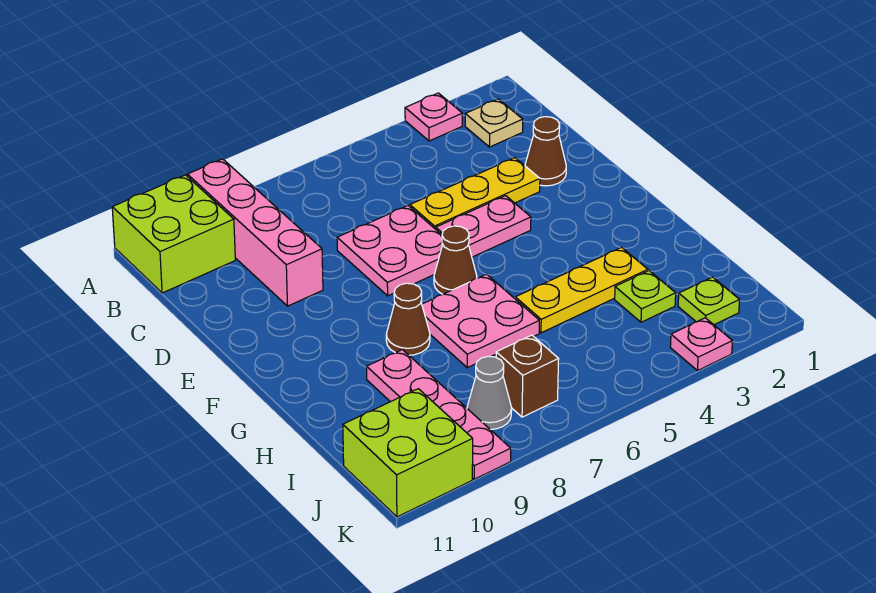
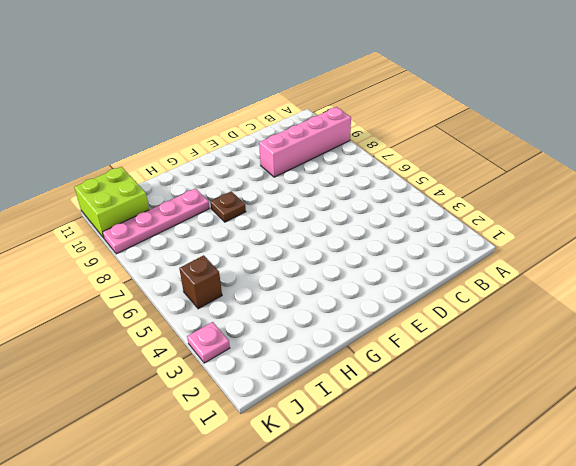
brown plate G8 level 1 -> brown cone G8 level 1
brown brick J5 level 1 -> brown brick J7 level 1
none -> pink plate A3 level 1
none -> lime brick A10:B11 level 1
none -> tan plate B2 level 1

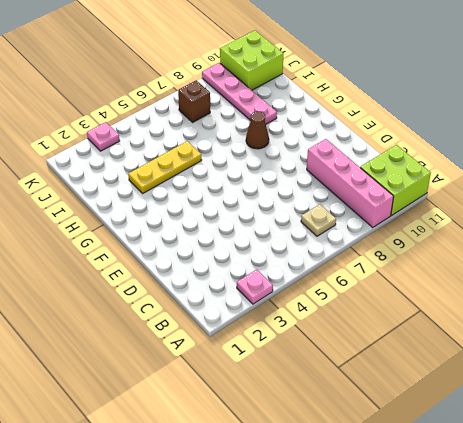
tan plate B7 level 1 -> tan plate B2 level 1
none -> brown cone D2 level 1
none -> yellow plate D3:D5 level 1
none -> pink plate D6:E7 level 1

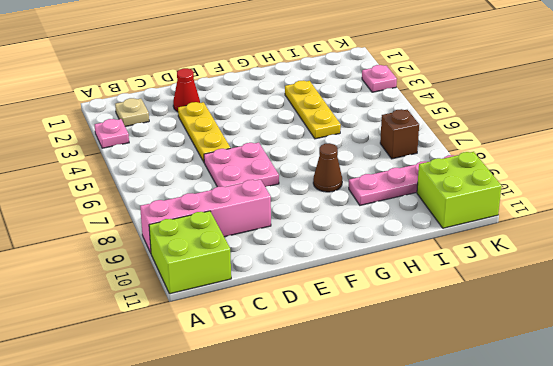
red cone D2 level 1 -> brown cone D2 level 1
none -> pink plate E4:E5 level 1
none -> brown cone F6 level 1
none -> pink plate G6:H7 level 1

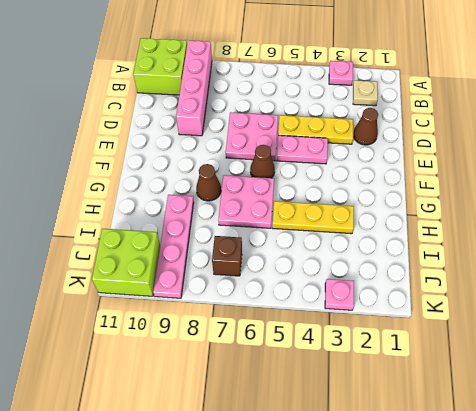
none -> lime plate I3 level 1
none -> lime plate J2 level 1
none -> grey cone J8 level 1

